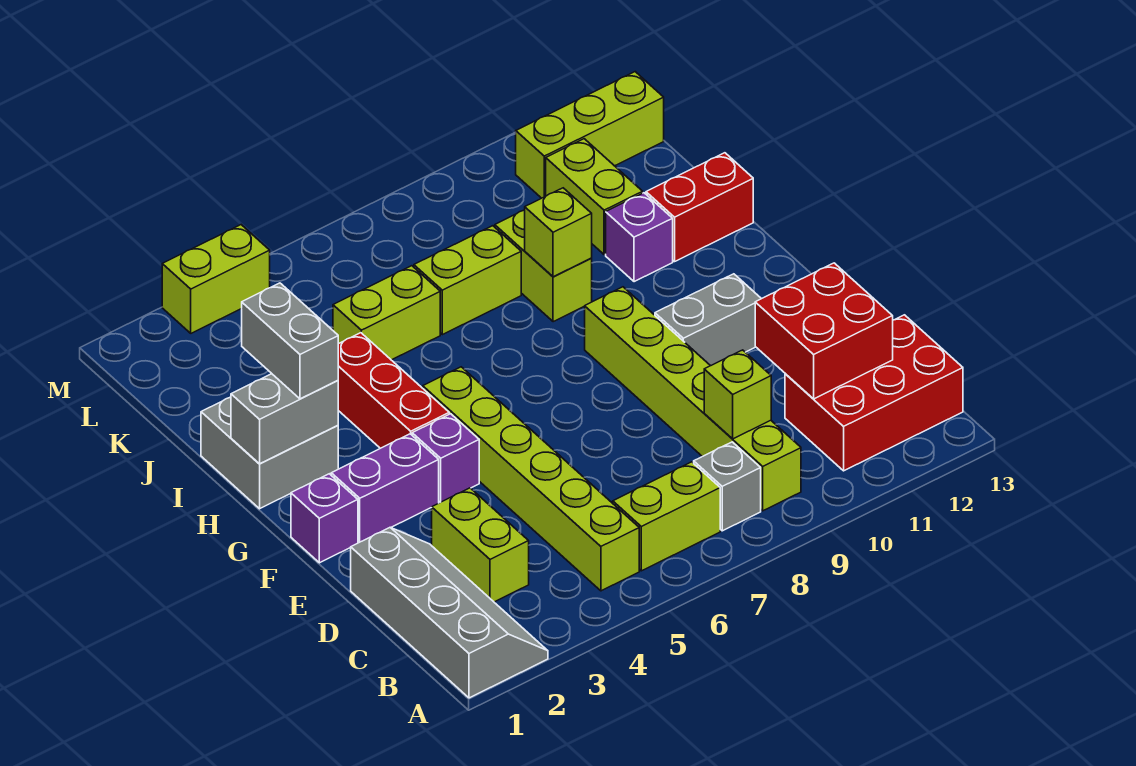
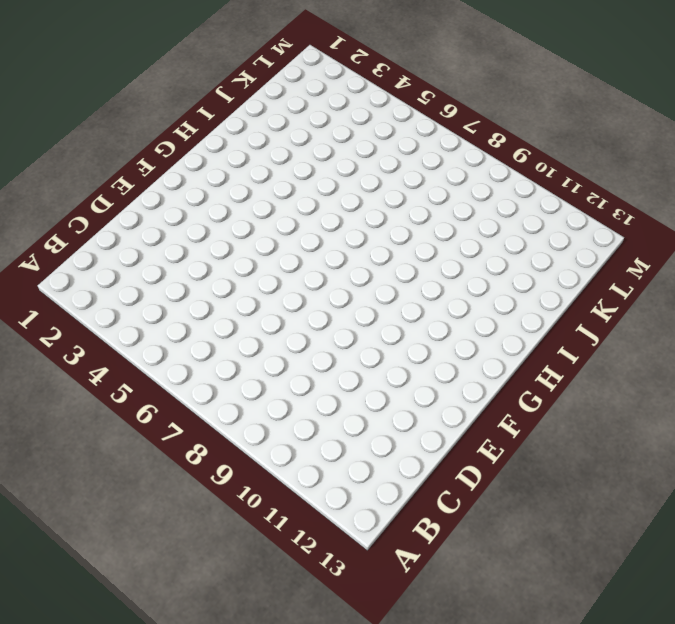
none -> grey slope A1:D2 level 1 top 1
none -> lime brick B5:G5 level 1
none -> lime brick B6:B7 level 1

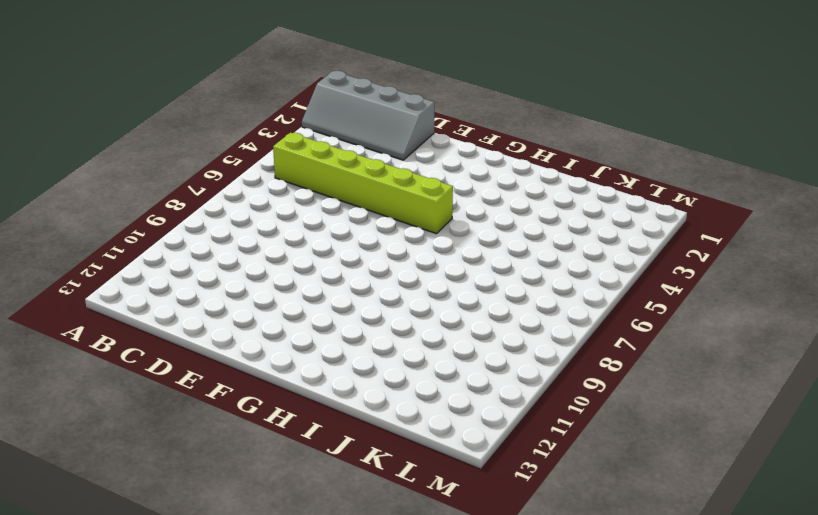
none -> lime brick B6:B7 level 1
none -> grey brick B8 level 1
none -> lime brick B9:G9 level 1

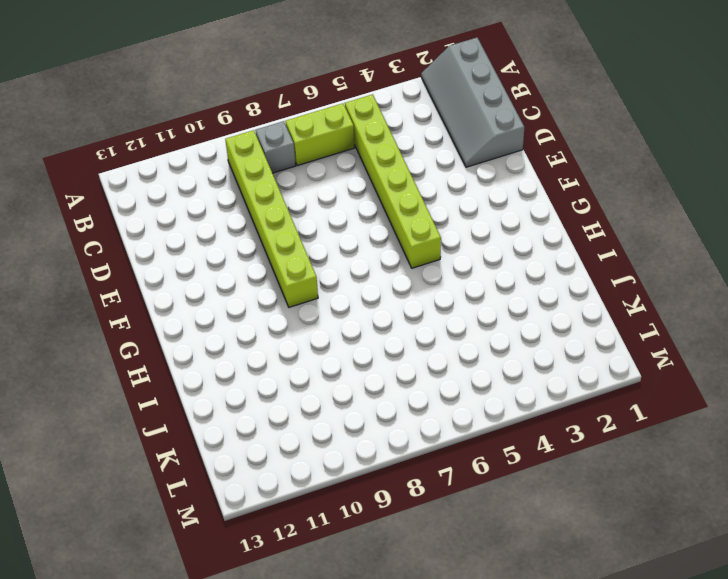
none -> red brick B11:C13 level 1
none -> lime brick C3:D3 level 1
none -> purple brick F1 level 1

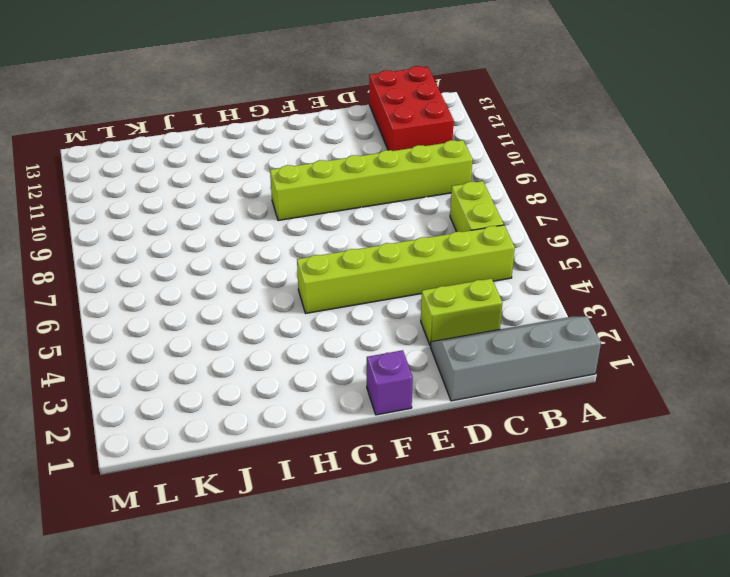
none -> grey brick B8 level 1
none -> purple brick F2:F3 level 1
none -> purple brick F4 level 1

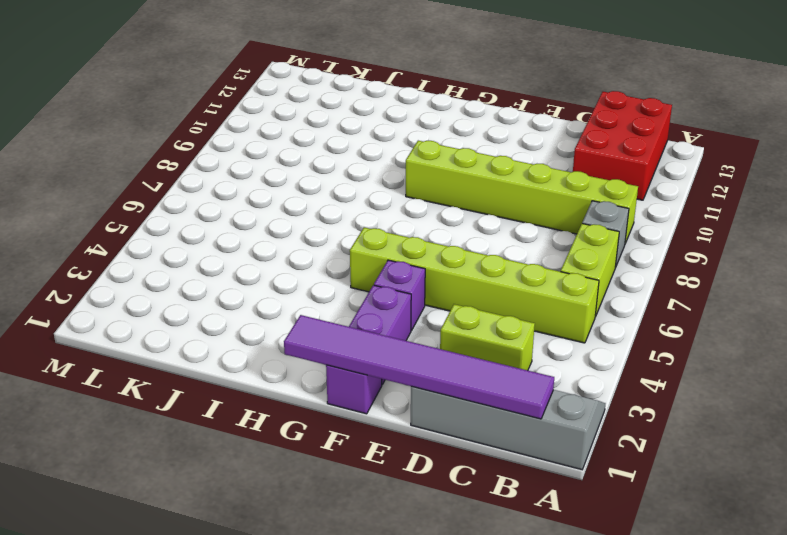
purple tile B1:G1 level 2 -> none
none -> grey brick F10:F11 level 1
none -> red brick G4:I4 level 1
none -> grey brick H1:I2 level 1

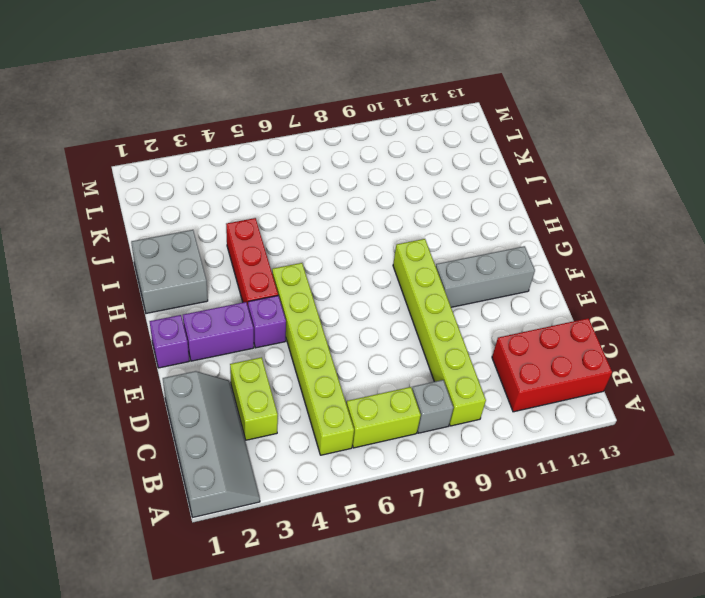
grey brick F10:F12 level 1 -> grey brick F10:F11 level 1
none -> lime brick I9:J9 level 1
none -> purple brick I11 level 1
none -> red brick I12:I13 level 1

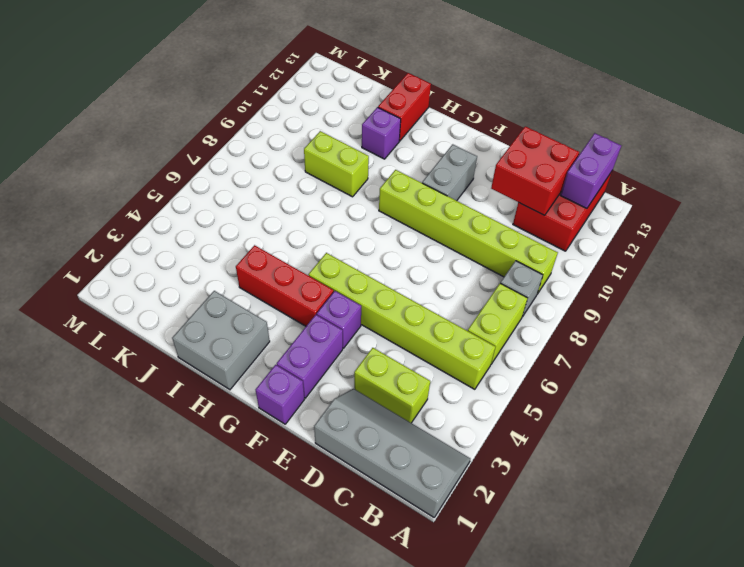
purple brick B12:B13 level 2 -> none
none -> lime brick J5:J6 level 1
none -> lime brick J7:J8 level 1
none -> lime brick J11:K11 level 1

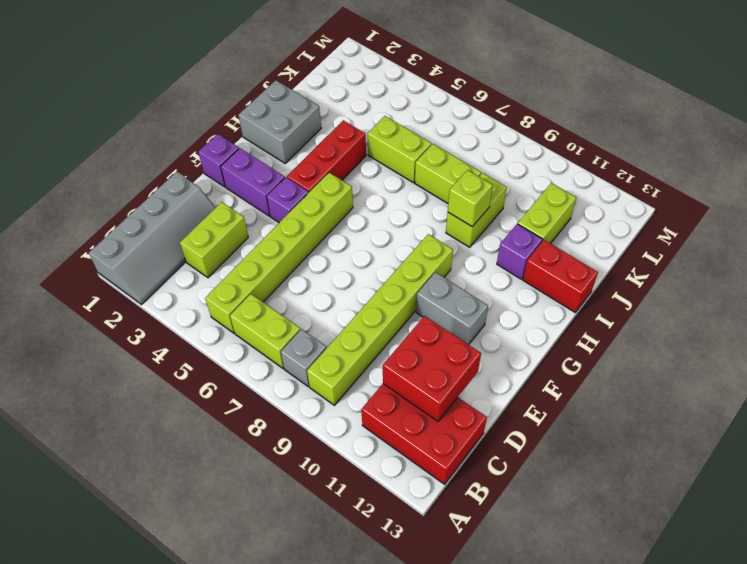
none -> lime brick L11:L13 level 1
none -> lime brick M3:M4 level 1
none -> lime brick C9 level 2

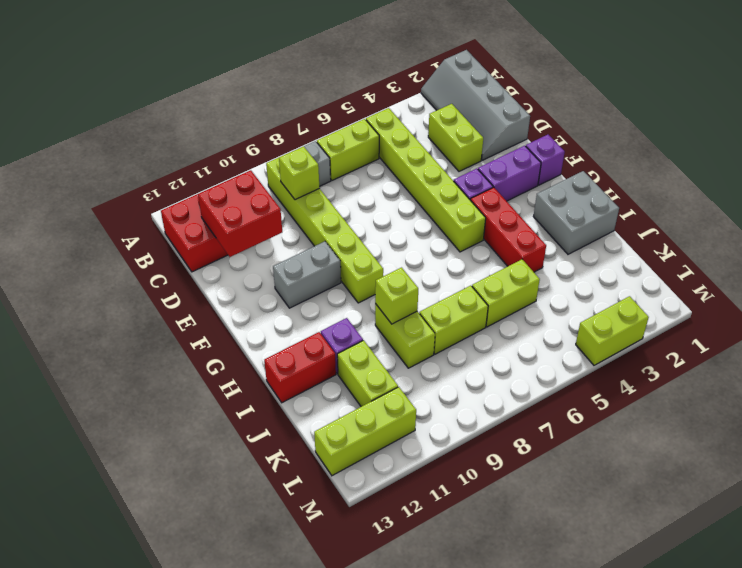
none -> grey brick H1:H2 level 2
none -> grey brick H2:I2 level 3

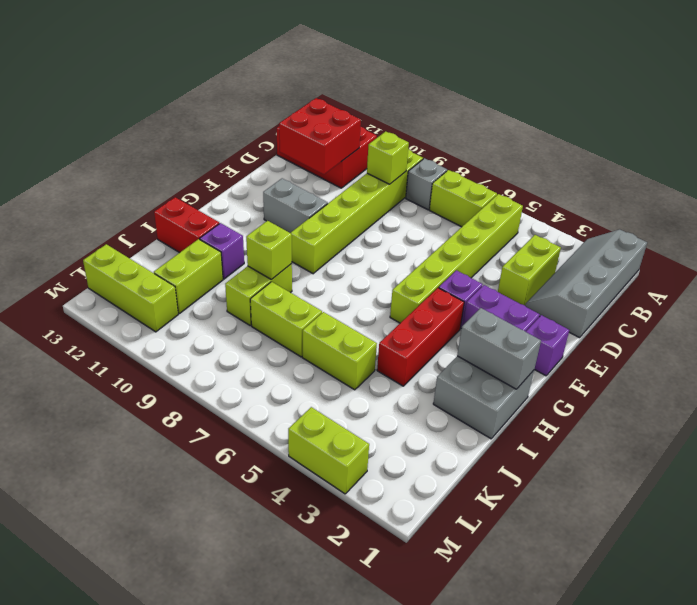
none -> grey brick H2:I2 level 3

